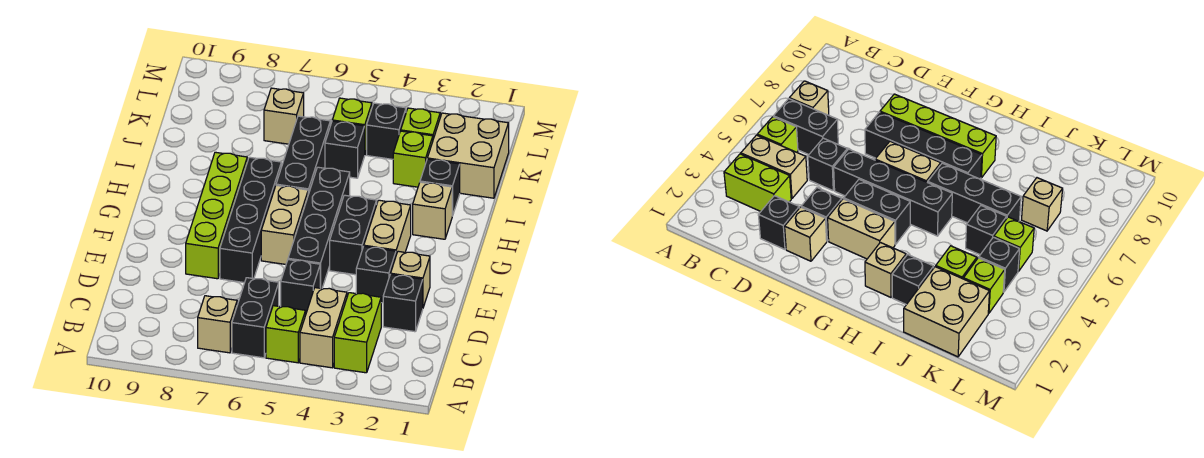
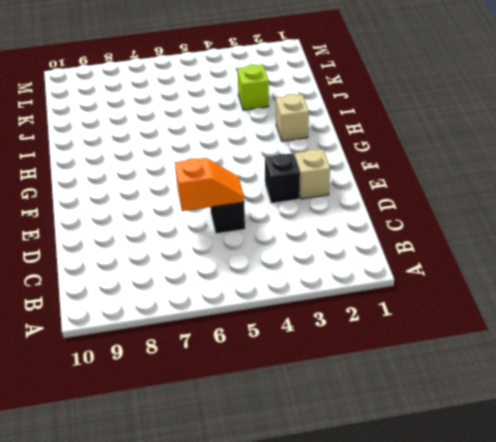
orange slope D5:D6 level 2 top 6 -> none
none -> lime brick B3:C3 level 1
none -> tan brick B4:C4 level 1
none -> lime brick B5 level 1

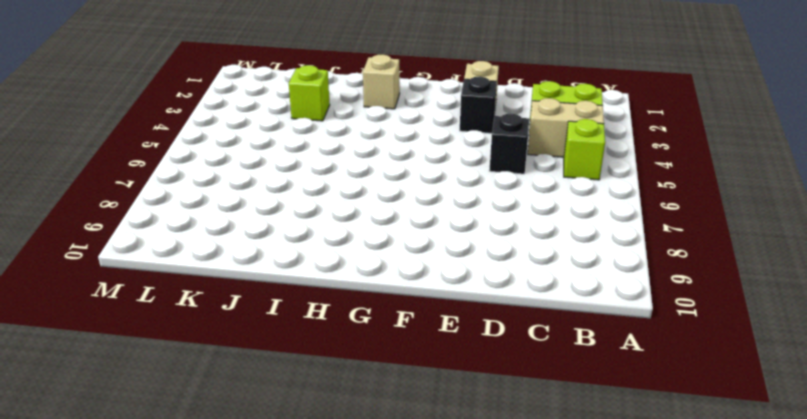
none -> black brick B6:C6 level 1
none -> tan brick B7 level 1
none -> black brick D2 level 1

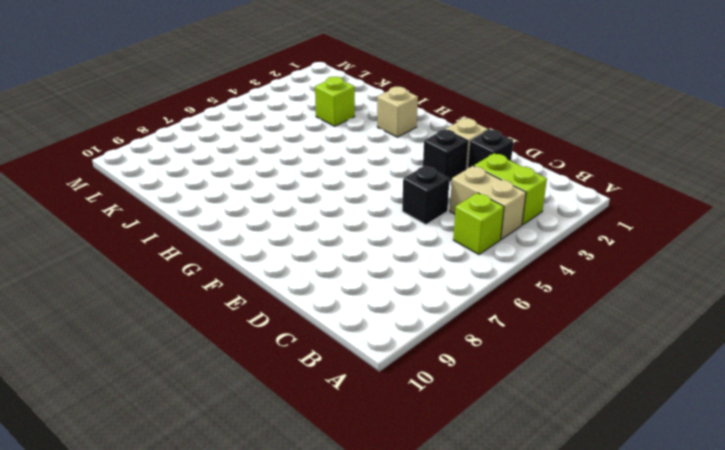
none -> black brick B6:C6 level 1
none -> tan brick B7 level 1
none -> black brick E5:H5 level 1

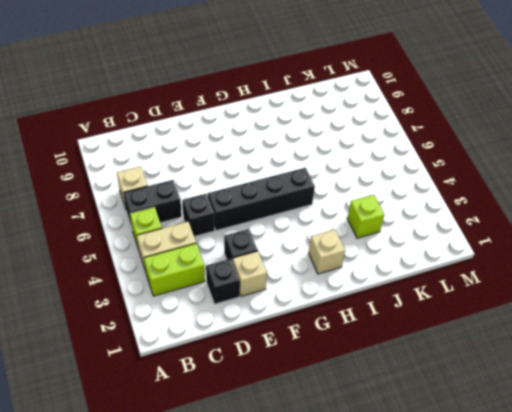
none -> black brick E7:H7 level 1
none -> lime brick E8:H8 level 1
none -> tan brick F3:G3 level 1

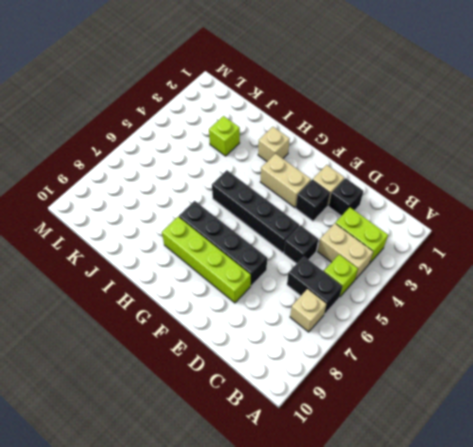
none -> black brick F4:G4 level 1
none -> tan brick F6:G6 level 1
none -> black brick H6:J6 level 1

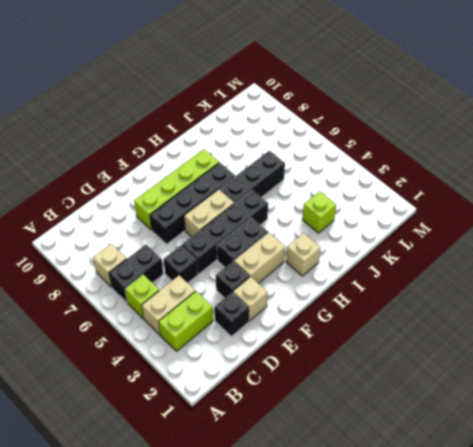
none -> black brick I2 level 1
none -> tan brick J1:K2 level 1
none -> black brick J5 level 1

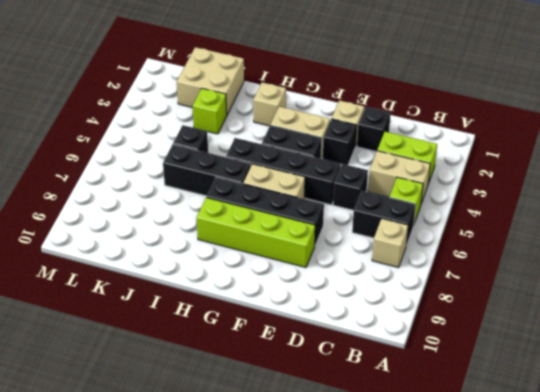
none -> black brick I2 level 1
none -> lime brick K3 level 1
none -> black brick K4 level 1

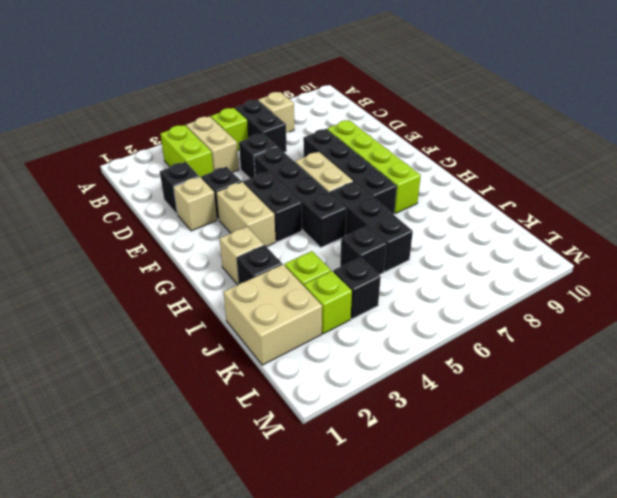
none -> lime brick K5 level 1
none -> tan brick K7 level 1

